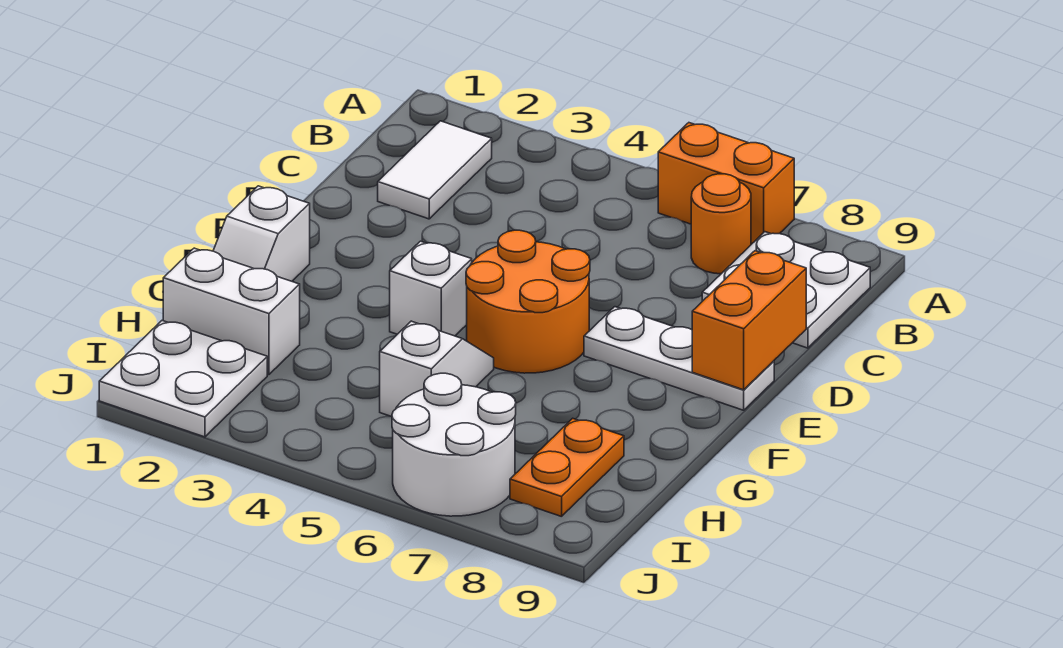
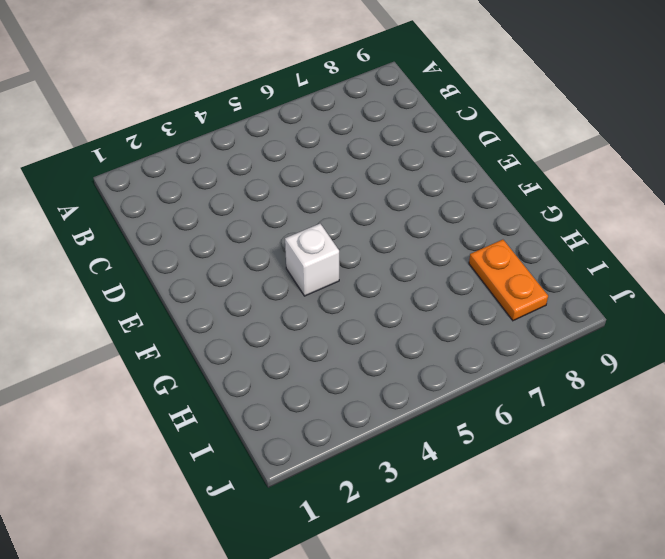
none -> orange brick A6:A7 level 1
none -> white tile B2:C2 level 1
none -> orange round brick B7 level 1

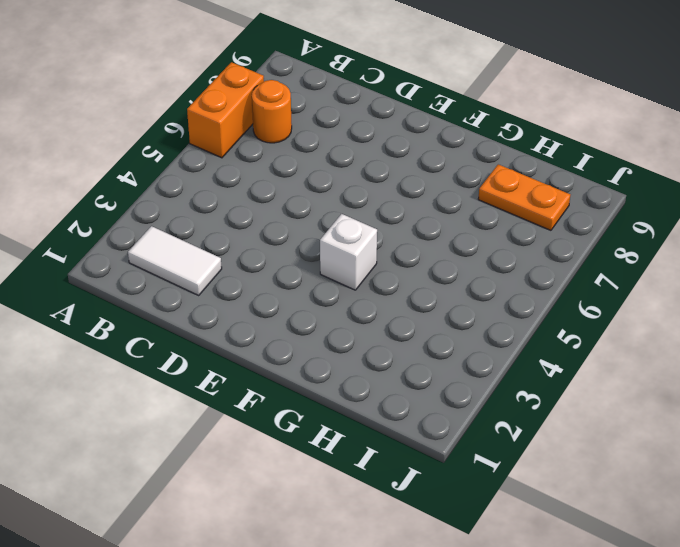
none -> white plate B8:C9 level 1
none -> orange round brick E5:F6 level 1
none -> white plate E7:E9 level 1

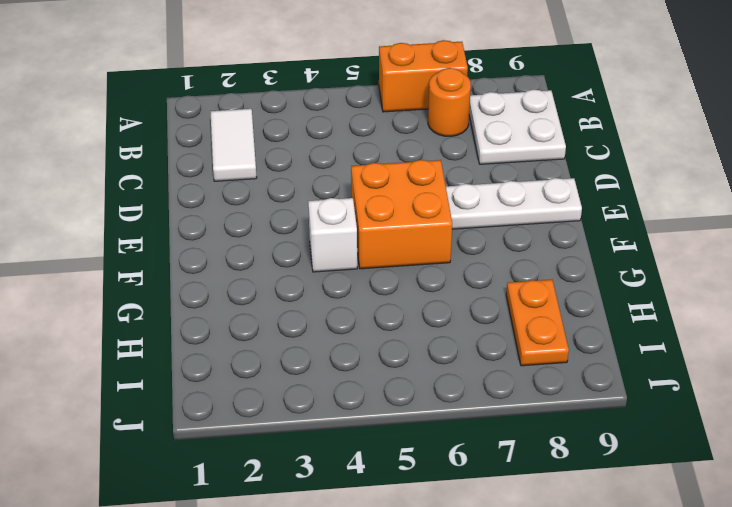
orange brick E5:F6 level 1 -> orange round brick E5:F6 level 1
none -> white slope F1:G1 level 1 top F
none -> white slope G5:H5 level 1 top H
none -> white brick H1:H2 level 1

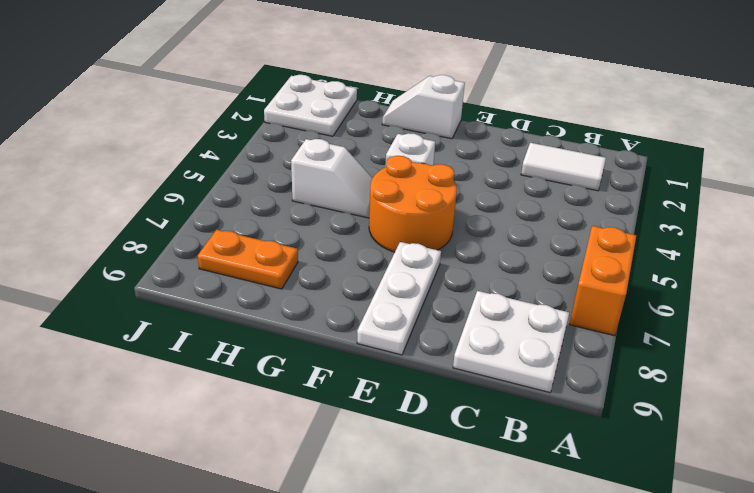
none -> orange round brick B7 level 1
none -> white brick H1:H2 level 1
none -> white round brick I6:J7 level 1

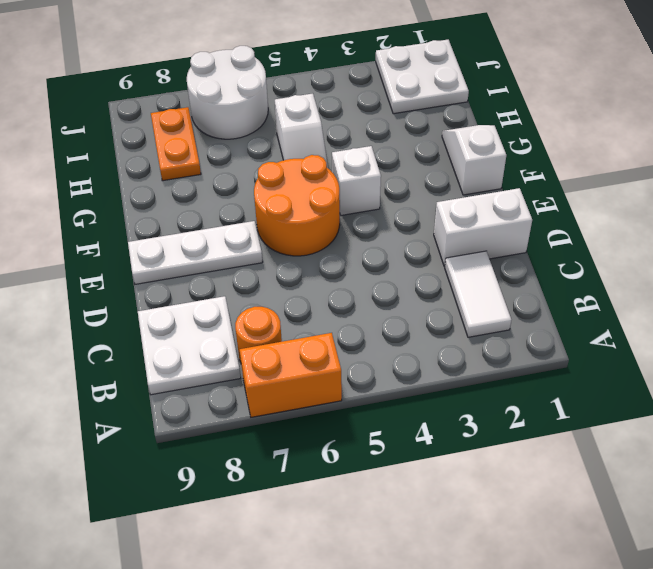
white brick D1:D2 level 1 -> white brick H1:H2 level 1
none -> orange brick D9:E9 level 2

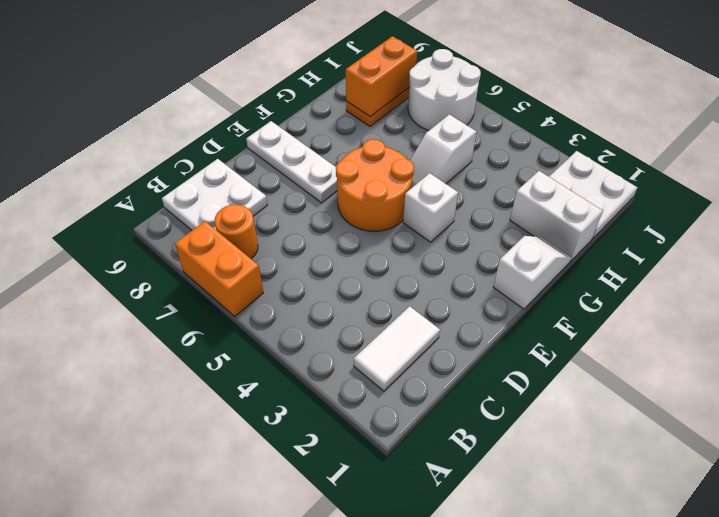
orange brick H8:I8 level 2 -> orange brick D9:E9 level 2

